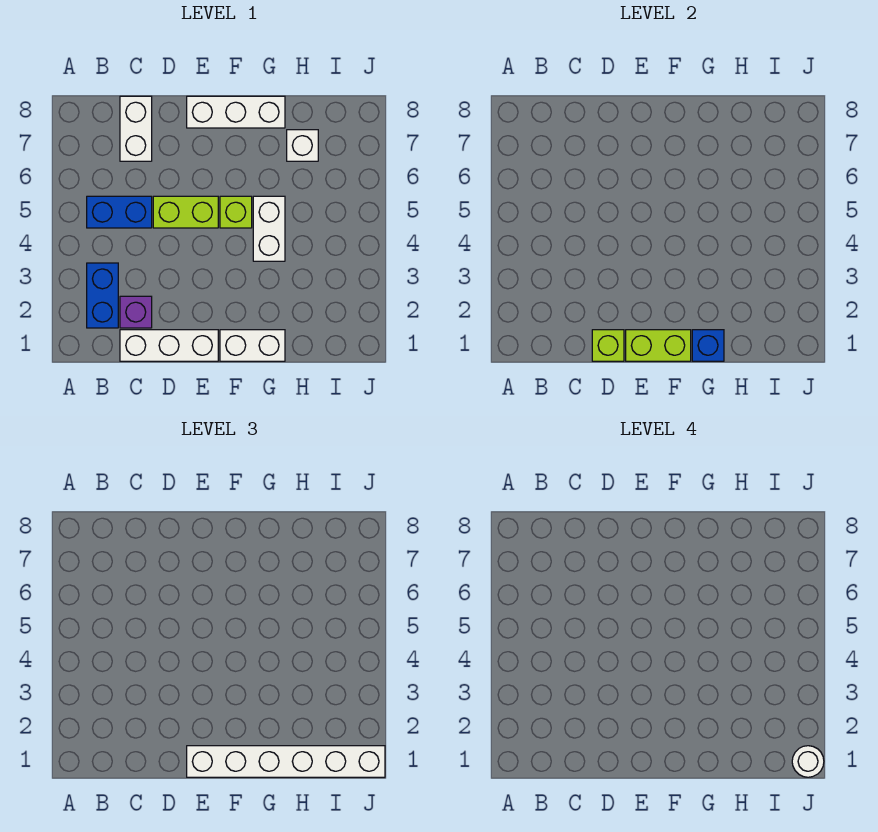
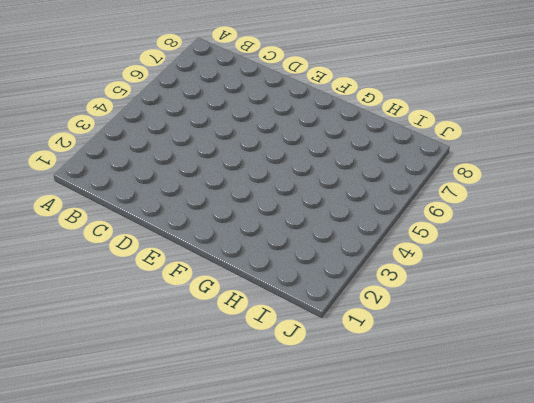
none -> blue brick B2:B3 level 1
none -> blue brick B5:C5 level 1
none -> white brick C1:E1 level 1

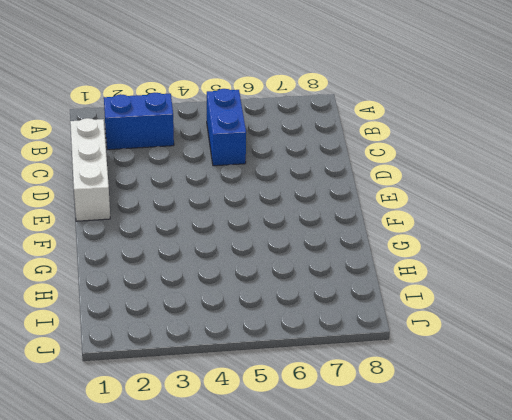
none -> purple brick C2 level 1
none -> white brick C7:C8 level 1
none -> lime brick D5:E5 level 1

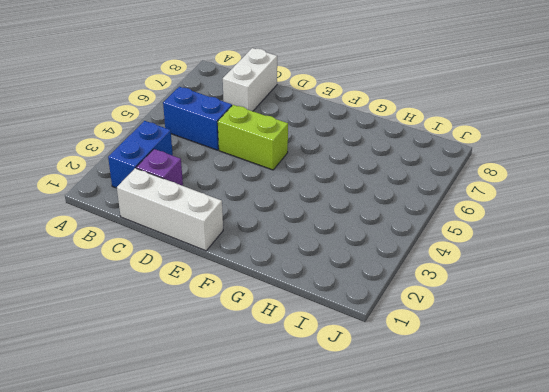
none -> white brick E8:G8 level 1
none -> white brick F1:G1 level 1
none -> lime brick F5 level 1

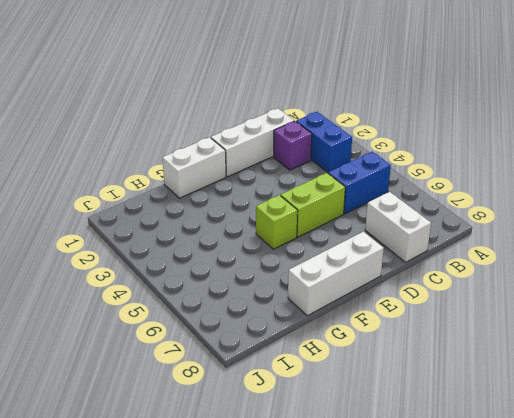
none -> white brick G4:G5 level 1
none -> white brick H7 level 1
none -> lime brick D1 level 2

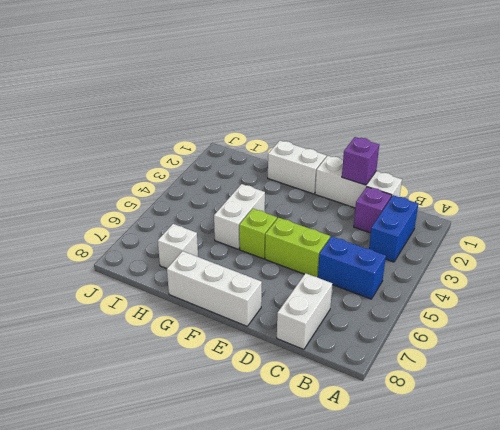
purple brick D1 level 2 -> lime brick D1 level 2
none -> lime brick E1:F1 level 2
none -> blue brick G1 level 2
none -> white brick E1:J1 level 3

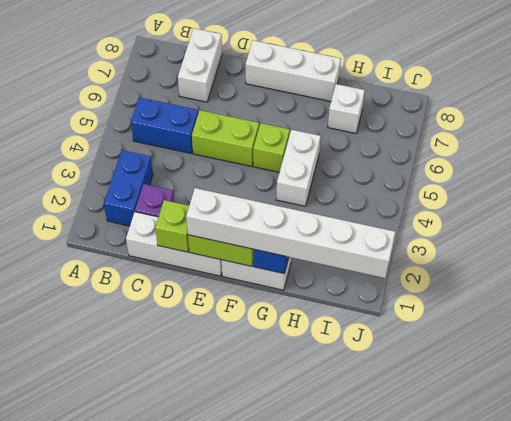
none -> white round brick J1 level 4

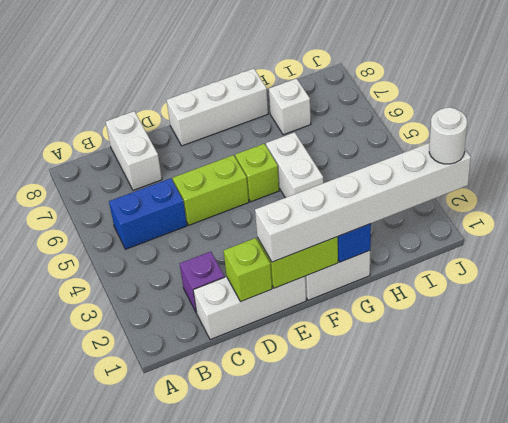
none -> blue brick B2:B3 level 1

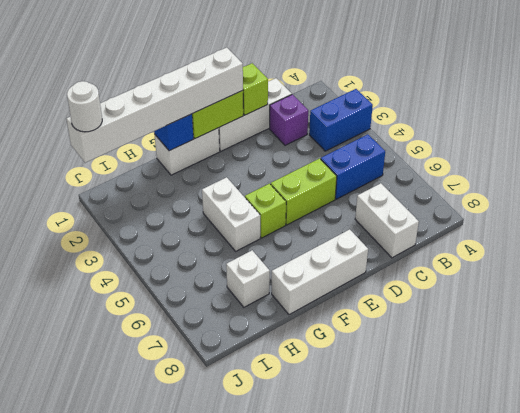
blue brick A3:B3 level 1 -> blue brick B2:B3 level 1

